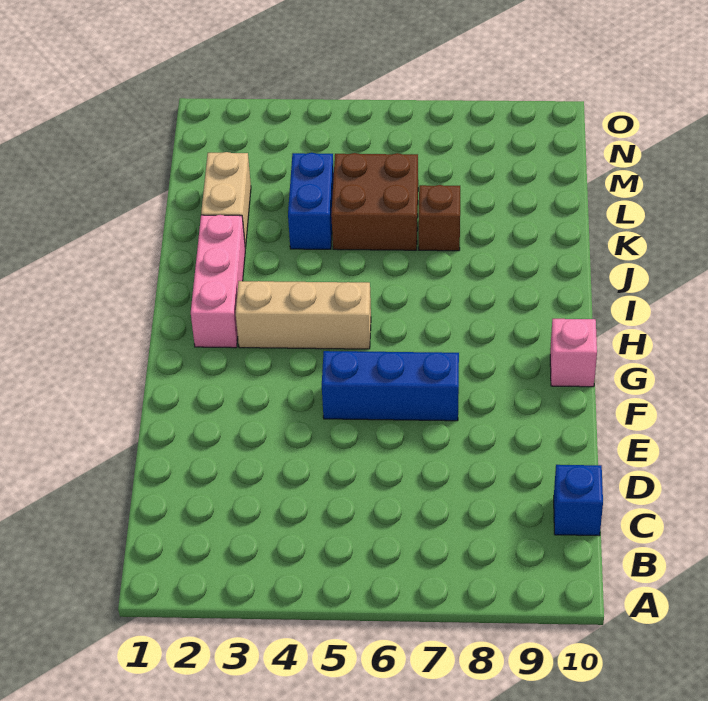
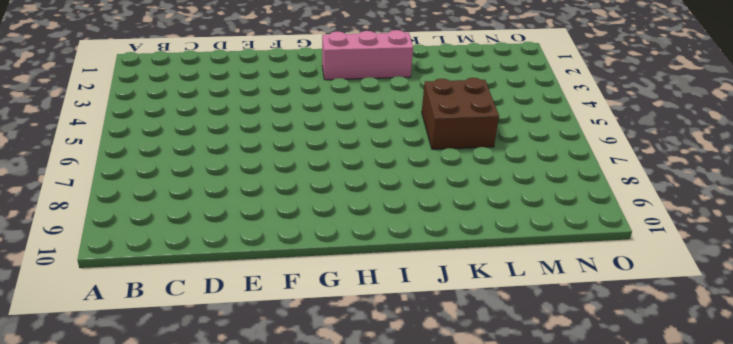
none -> blue brick C10 level 1
none -> blue brick F5:F7 level 1

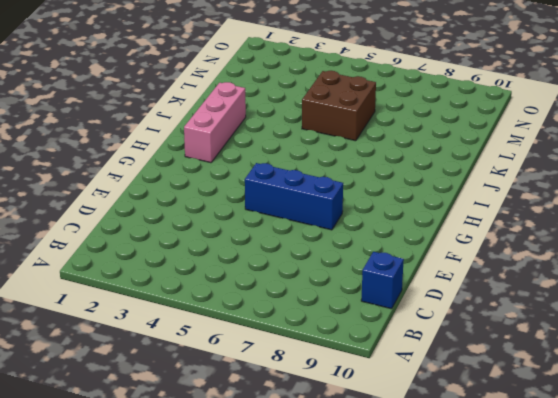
none -> pink brick G10 level 1
none -> tan brick H3:H5 level 1

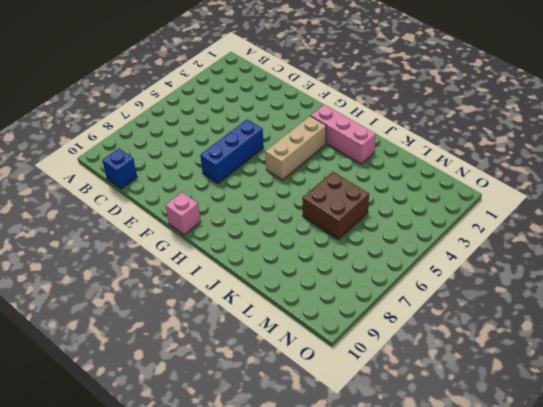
none -> tan brick K2:L2 level 1
none -> blue brick K4:L4 level 1

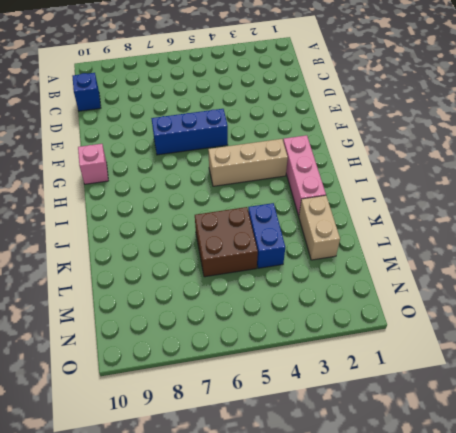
none -> brown brick K7 level 1

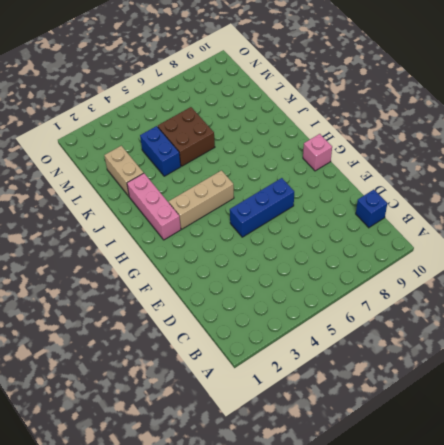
none -> brown brick K7 level 1

